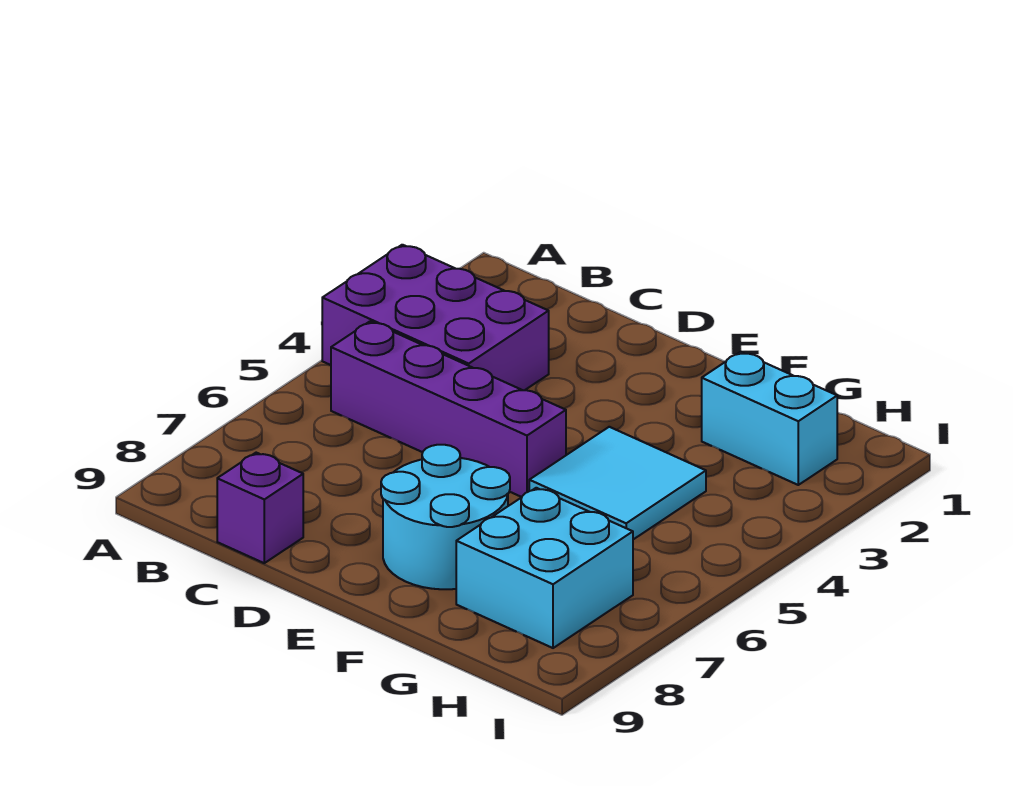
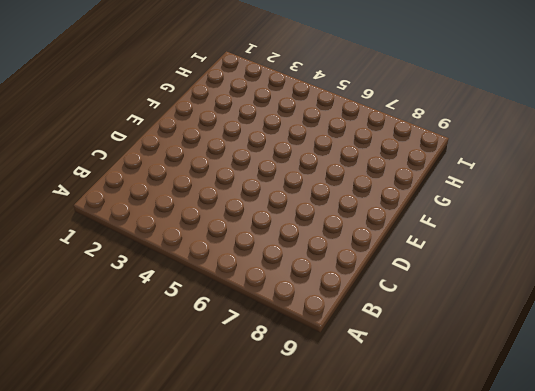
none -> purple brick A3:C4 level 1
none -> purple brick B5:E5 level 1

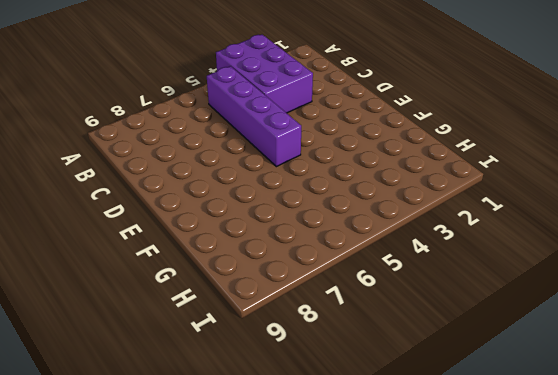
none -> purple brick C9 level 1
none -> cyan round brick E7:F8 level 1

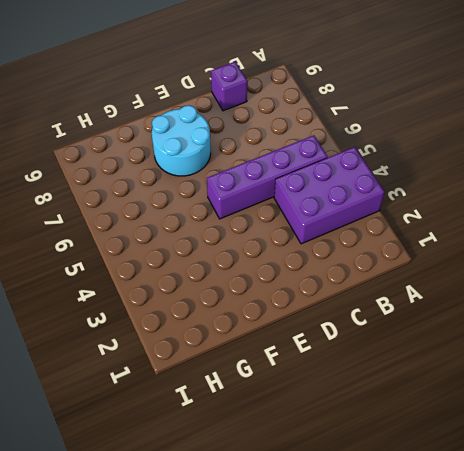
none -> cyan tile F4:G5 level 1
none -> cyan brick G2:H2 level 1

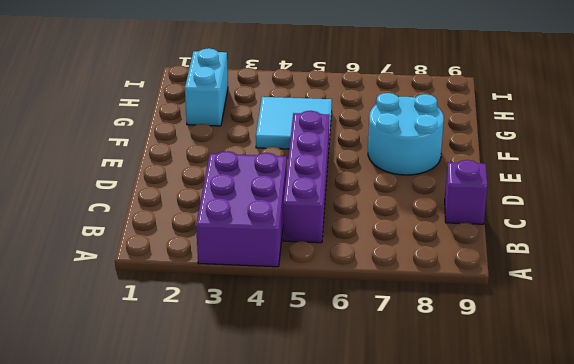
none -> cyan brick G7:H8 level 1

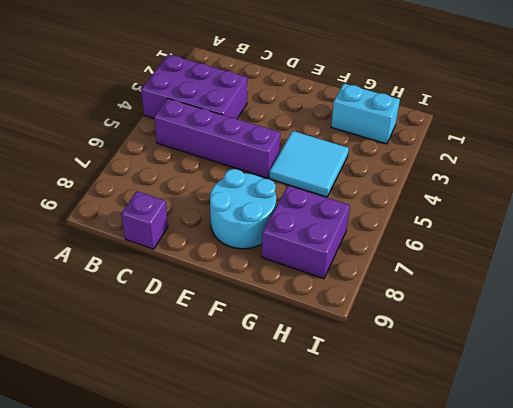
purple brick G7:H8 level 1 -> cyan brick G7:H8 level 1

